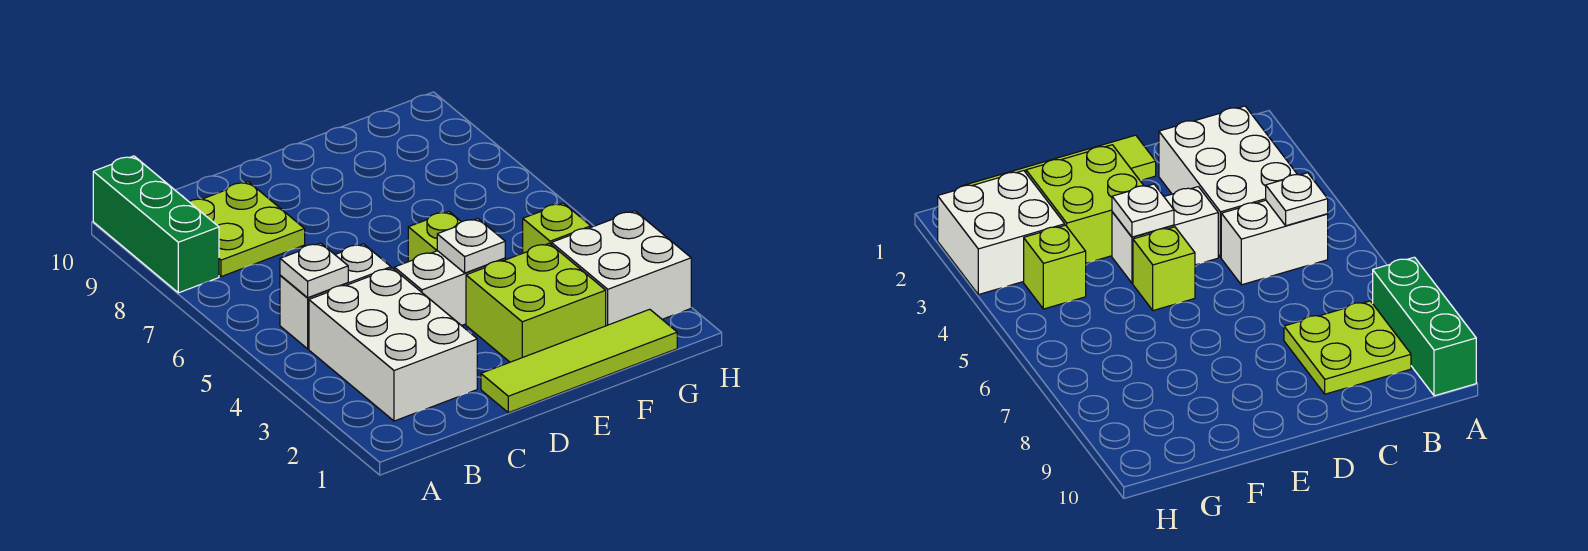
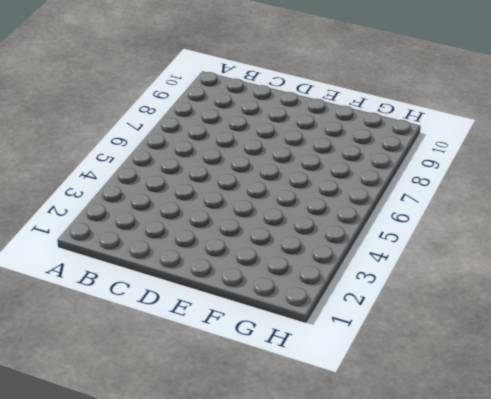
none -> green brick A8:A10 level 1
none -> white brick B2:C4 level 1
none -> white brick B5:C5 level 1

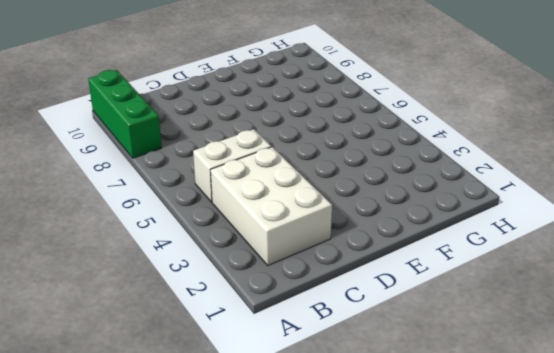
none -> lime plate B8:C9 level 1
none -> lime tile D1:G1 level 1
none -> white brick D4:E4 level 1

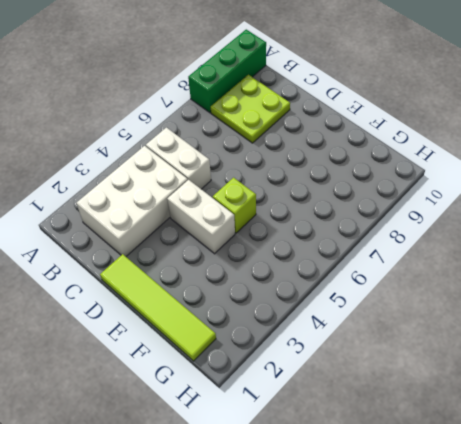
none -> lime brick E2:F3 level 1
none -> white brick G2:H3 level 1
none -> lime brick G4 level 1

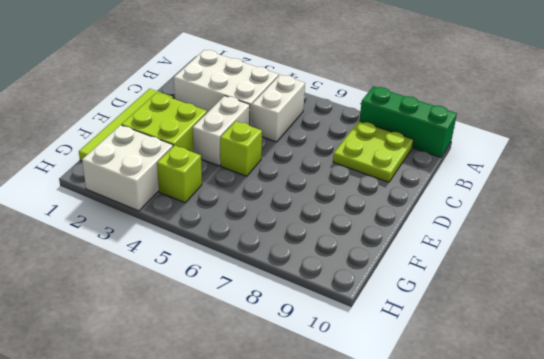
none -> white plate B5 level 2
none -> white plate E4 level 2

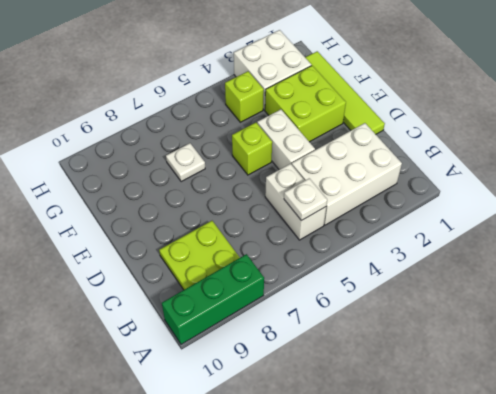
white plate F7 level 1 -> white plate E4 level 2

